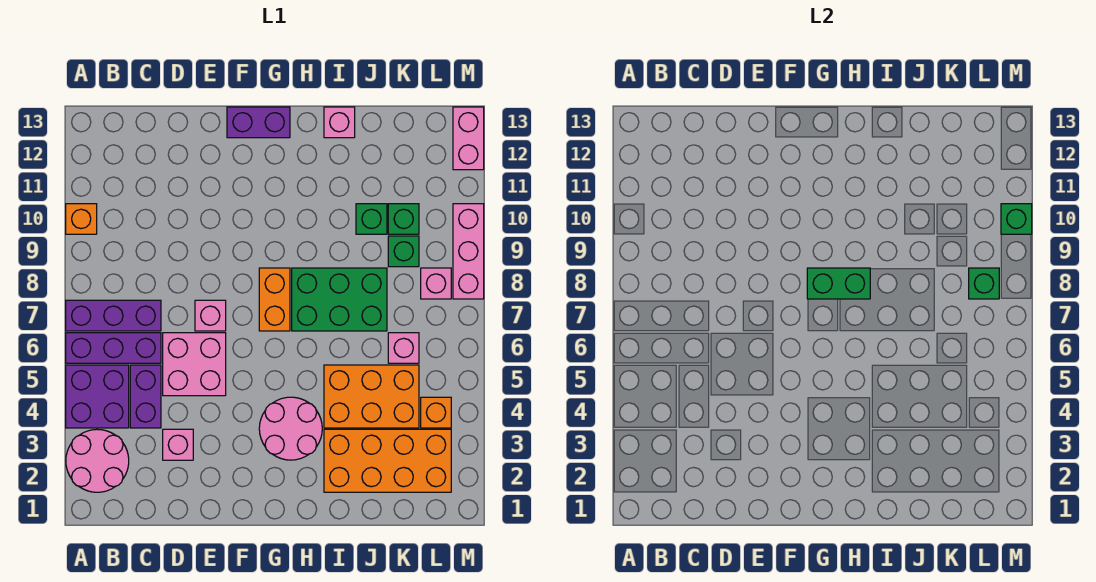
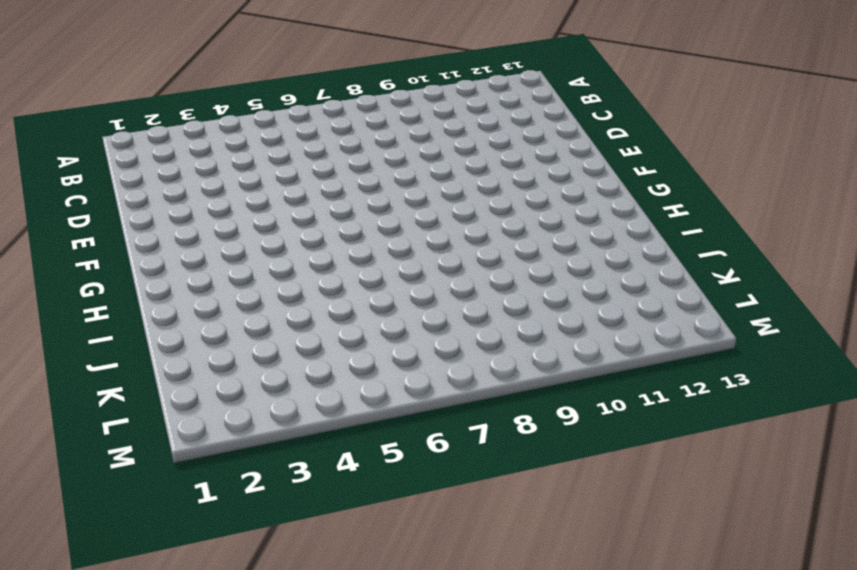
none -> pink round brick A2:B3 level 1
none -> purple brick A4:B5 level 1
none -> purple brick A6:C6 level 1

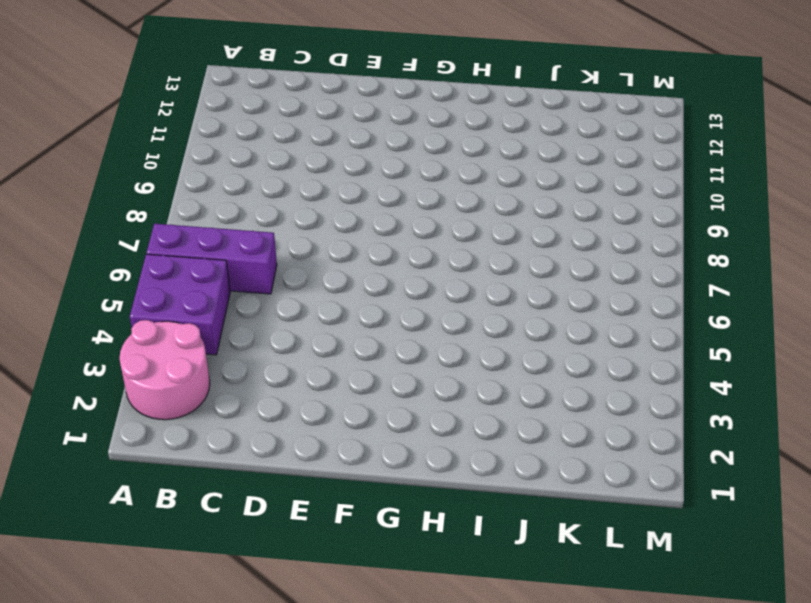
none -> purple brick A7:C7 level 1
none -> orange brick A10 level 1
none -> purple brick C4:C5 level 1

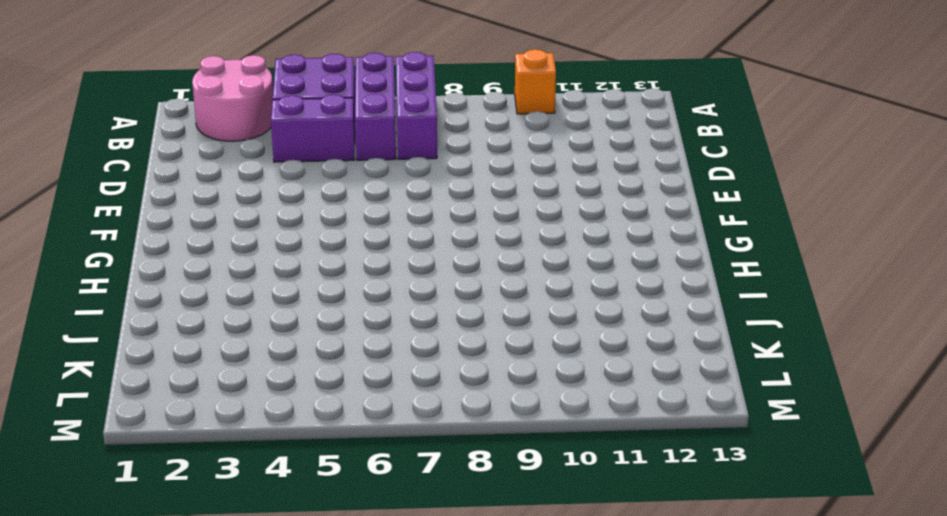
none -> pink brick D3 level 1
none -> pink brick D5:E6 level 1
none -> pink brick E7 level 1

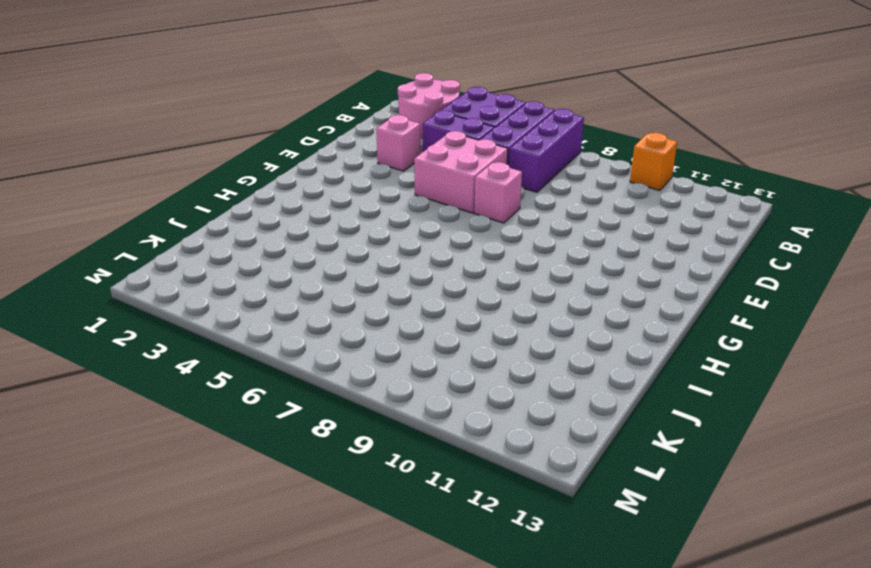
none -> purple brick F13:G13 level 1
none -> pink round brick G3:H4 level 1
none -> orange brick G7:G8 level 1

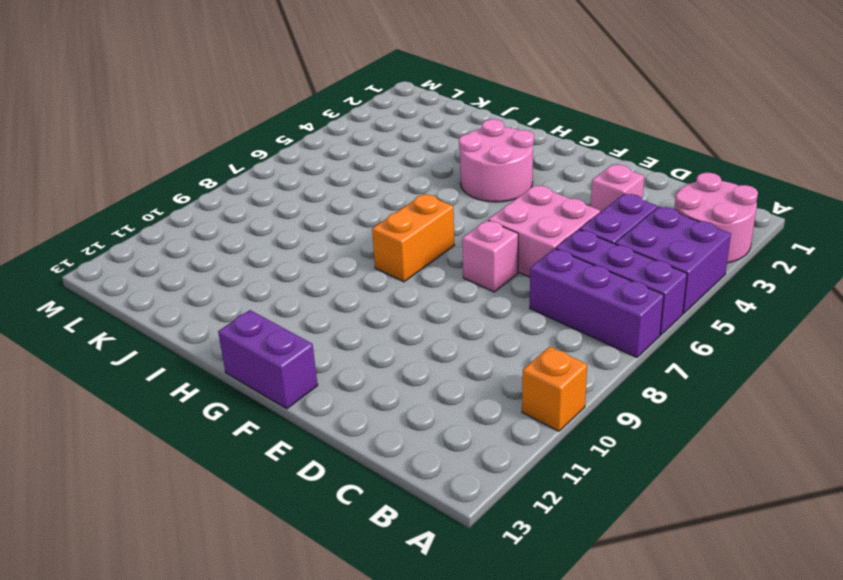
none -> green brick H7:J8 level 1
none -> orange brick I2:L3 level 1
none -> orange brick I4:K5 level 1

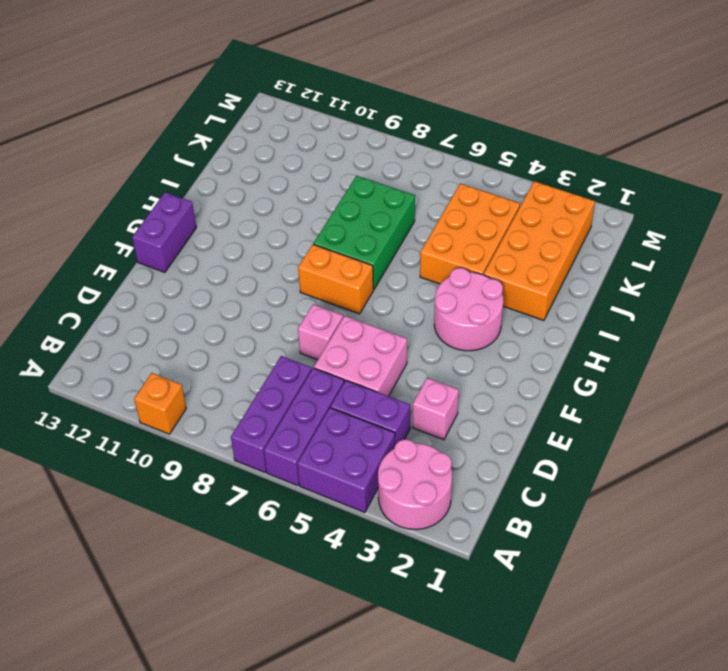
none -> pink brick I13 level 1
none -> green brick J10 level 1
none -> pink brick K6 level 1

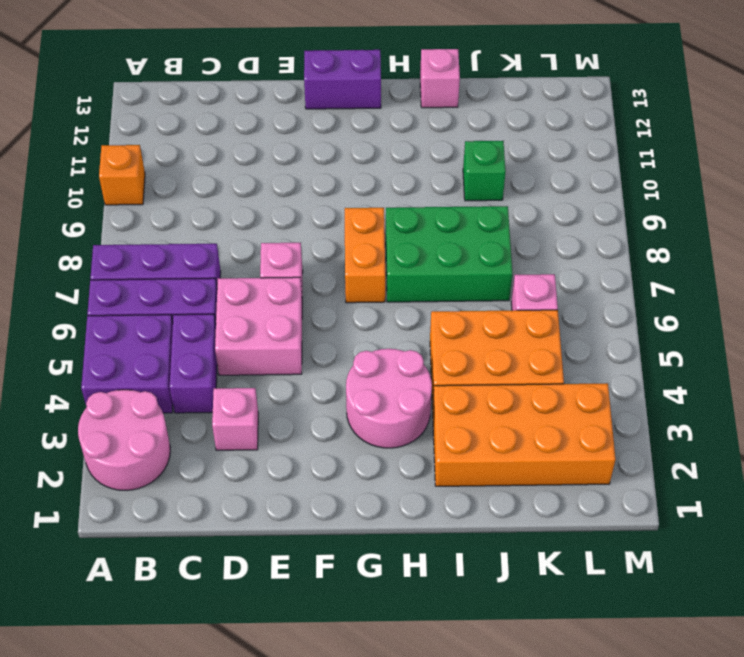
none -> green brick K9 level 1
none -> green brick K10 level 1
none -> orange brick L4 level 1

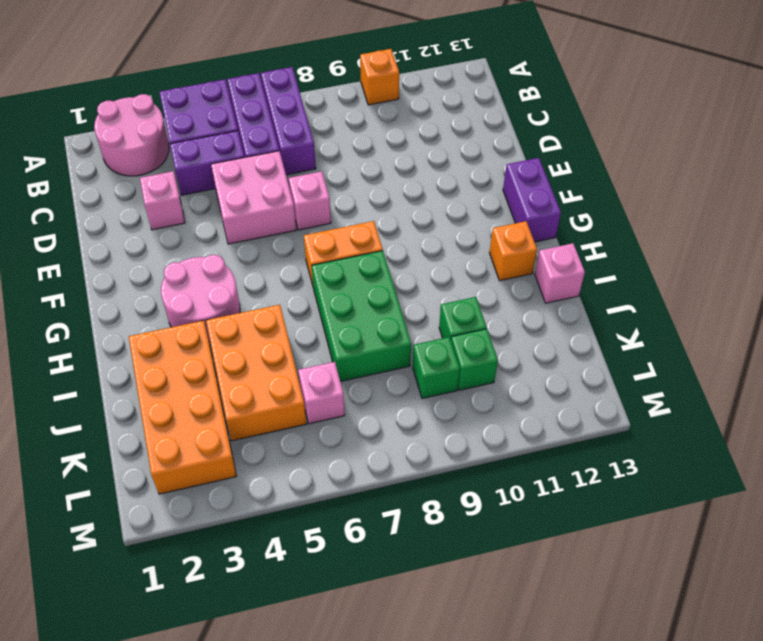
orange brick H12 level 1 -> orange brick L4 level 1
none -> pink brick L8 level 1
none -> pink brick M8:M10 level 1
none -> pink brick M12:M13 level 1

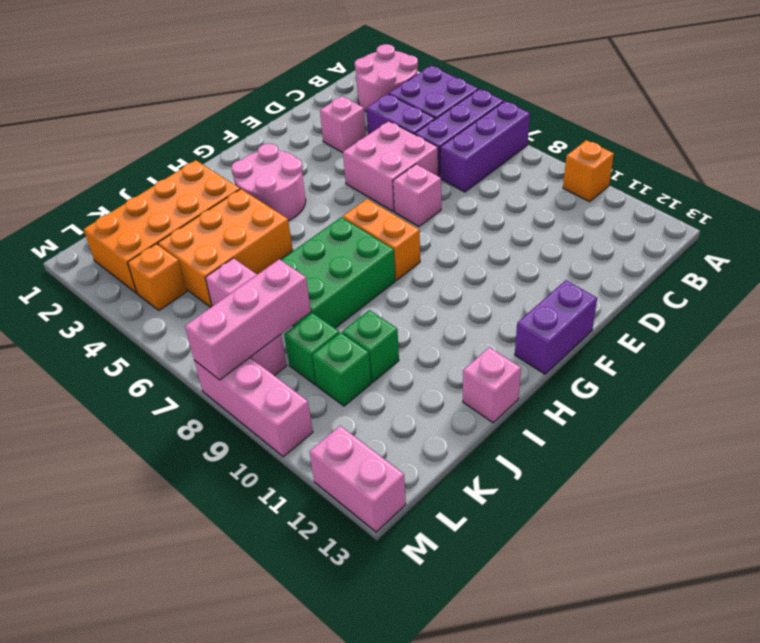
pink brick K8:M8 level 2 -> green brick L8 level 2
none -> green brick G8:H8 level 2
none -> green brick M10 level 2

